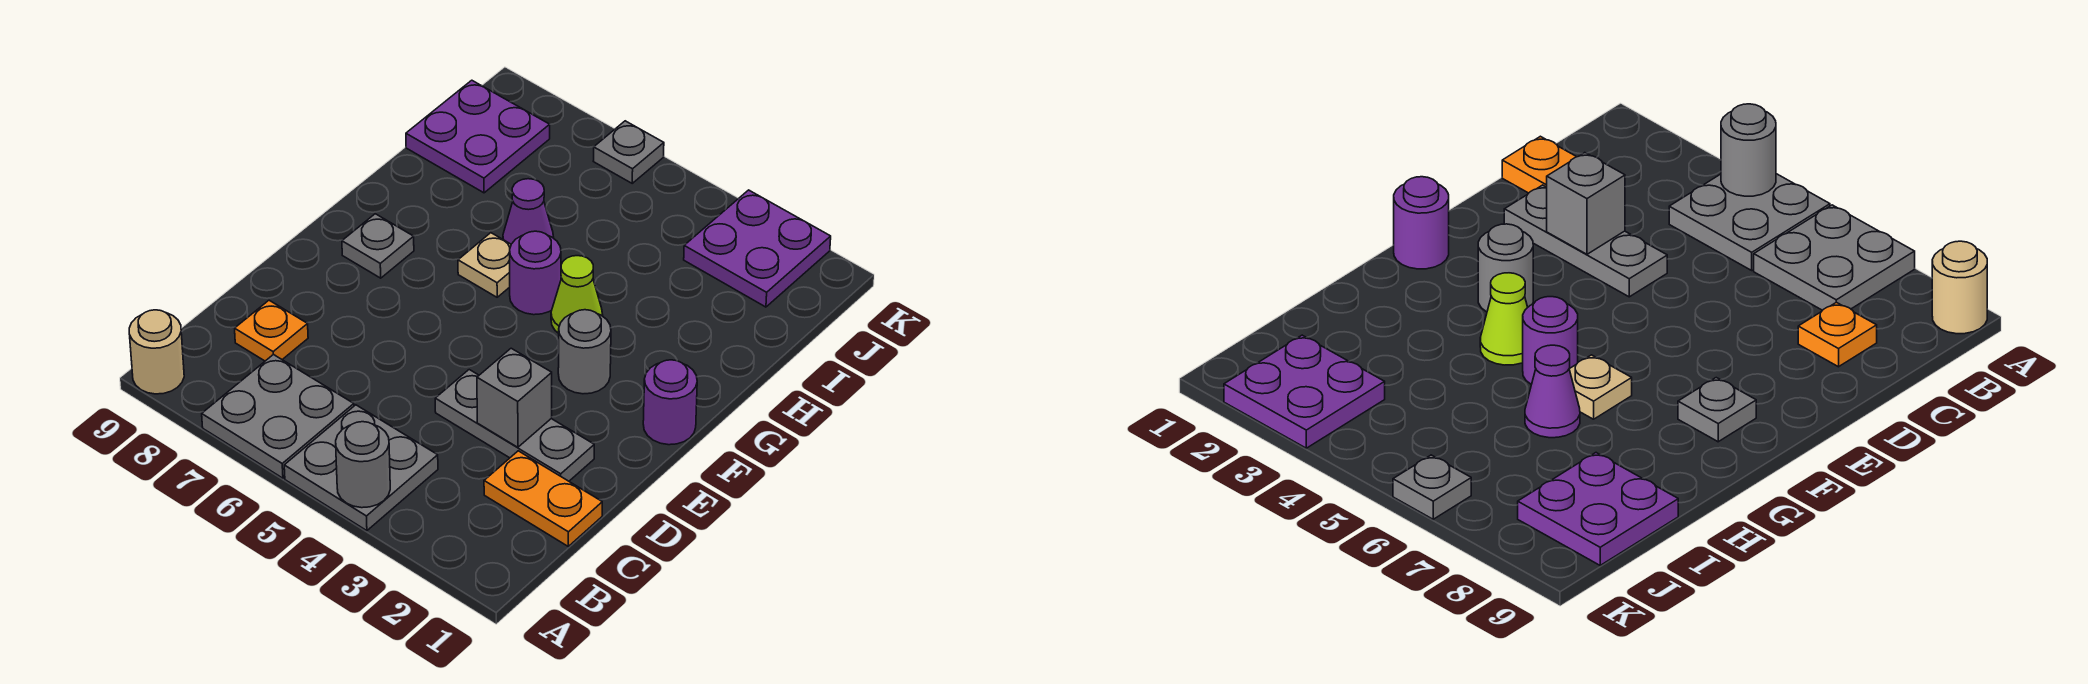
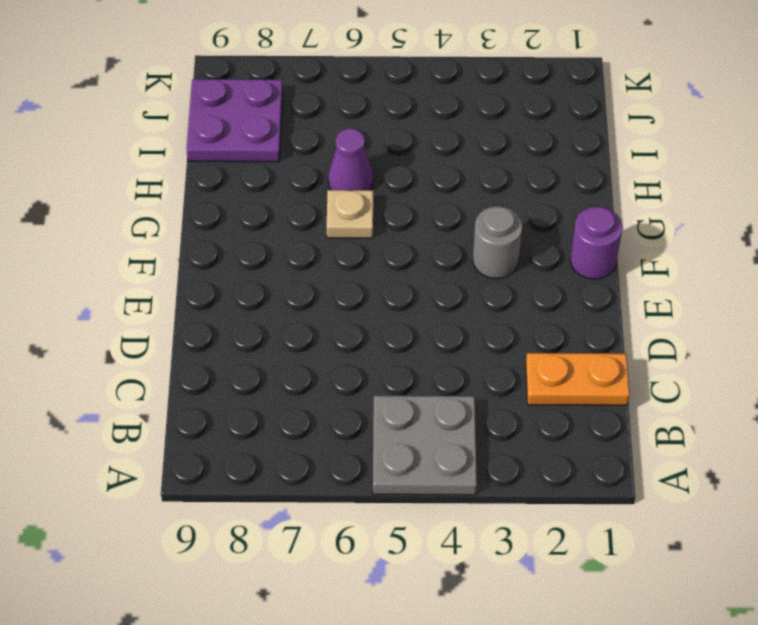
none -> grey plate A6:B7 level 1
none -> tan round brick A9 level 1
none -> orange plate C8 level 1

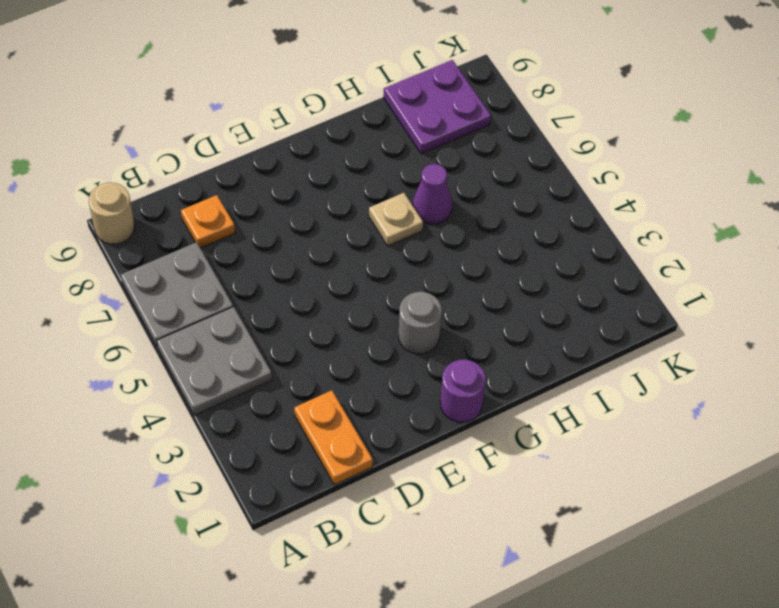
none -> grey plate D2:D4 level 1
none -> grey plate F8 level 1
none -> lime cone G4 level 1

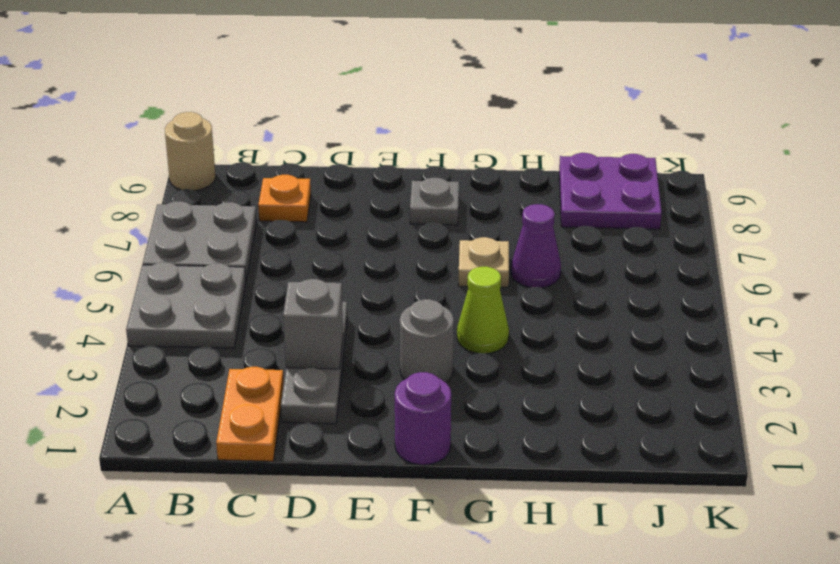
none -> purple round brick G5 level 1
none -> purple plate J2:K3 level 1
none -> grey plate K6 level 1

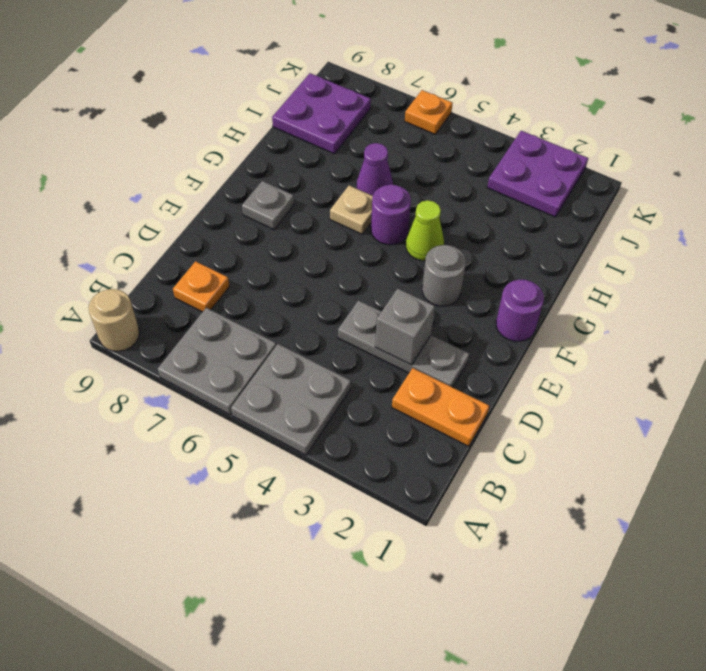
orange plate K6 level 1 -> grey plate K6 level 1
none -> grey round brick A4 level 2

